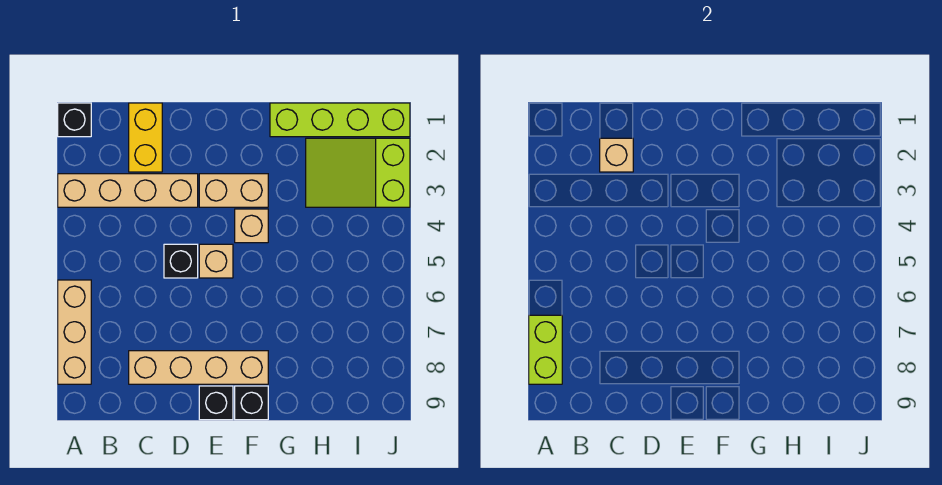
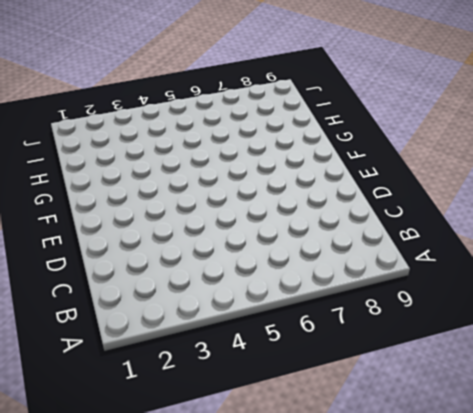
none -> black brick A1 level 1
none -> tan brick A3:D3 level 1
none -> tan brick A6:A8 level 1

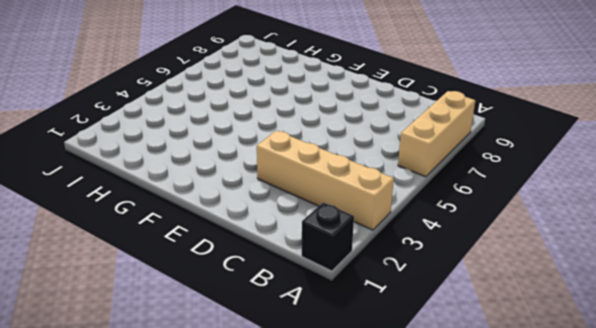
none -> yellow brick C1:C2 level 1
none -> tan brick C8:F8 level 1
none -> black brick D5 level 1

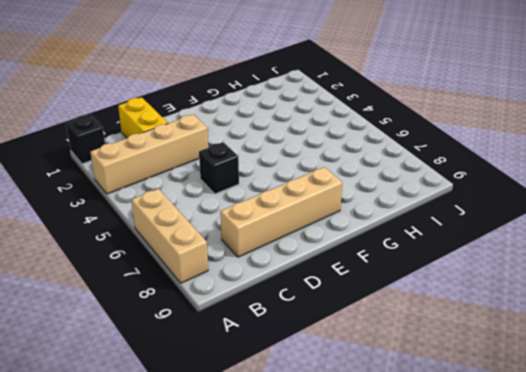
none -> tan brick E3:F3 level 1
none -> tan brick E5 level 1
none -> black brick E9 level 1

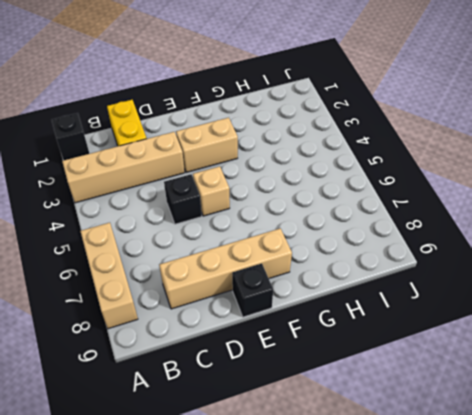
none -> tan brick F4 level 1
none -> black brick F9 level 1
none -> lime brick G1:J1 level 1

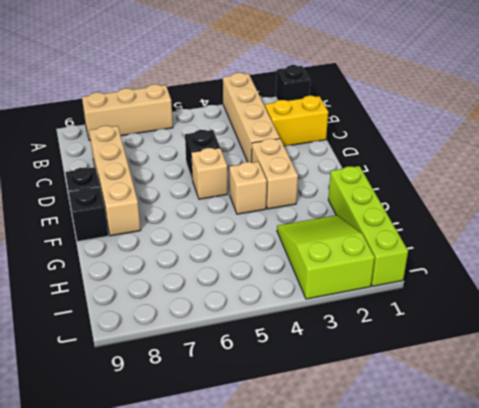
none -> lime brick A7:A8 level 2
none -> tan brick C2 level 2

